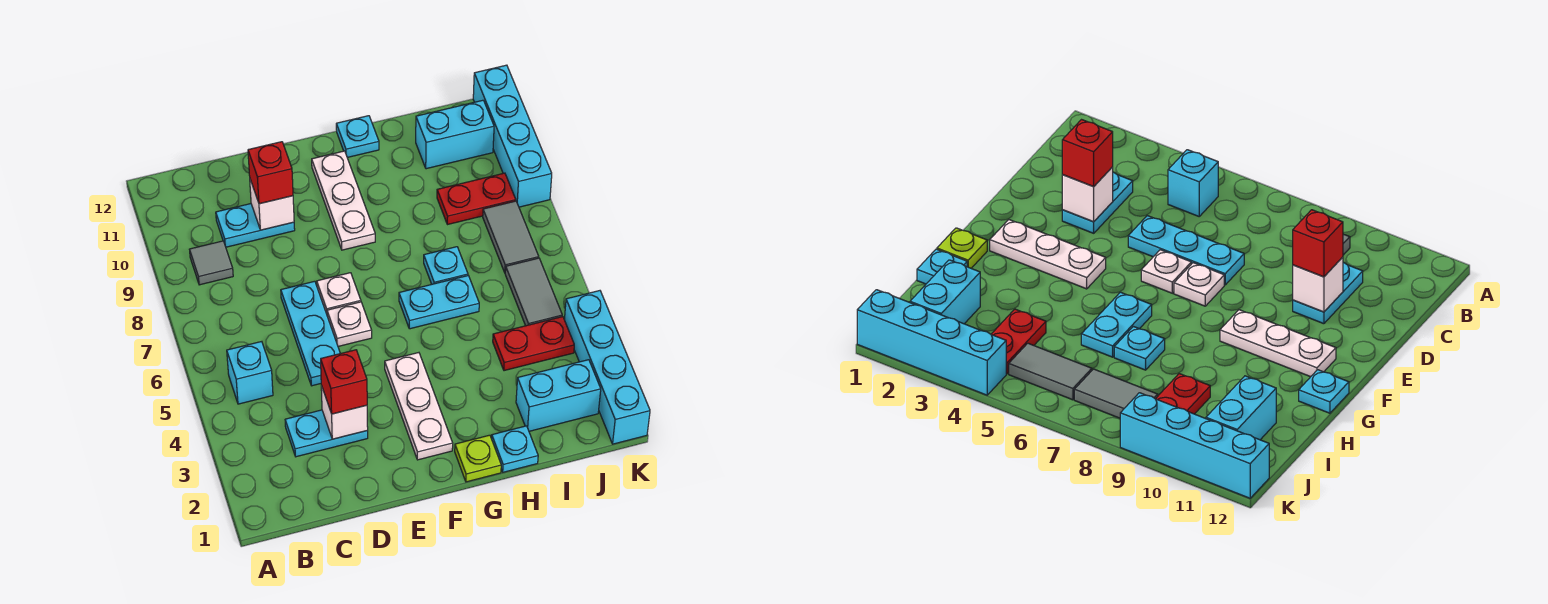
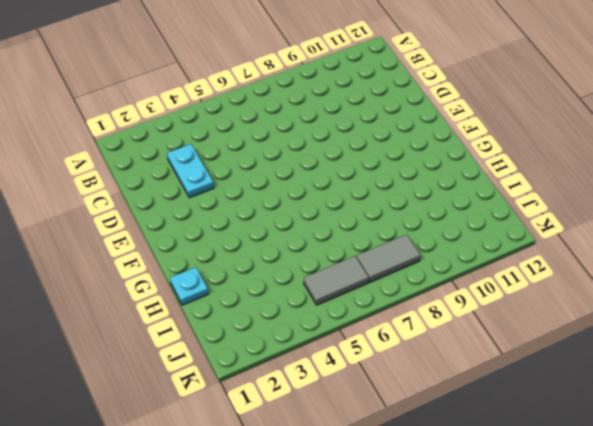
none -> cyan brick B5 level 1
none -> grey tile B9 level 1
none -> cyan plate C10:D10 level 1

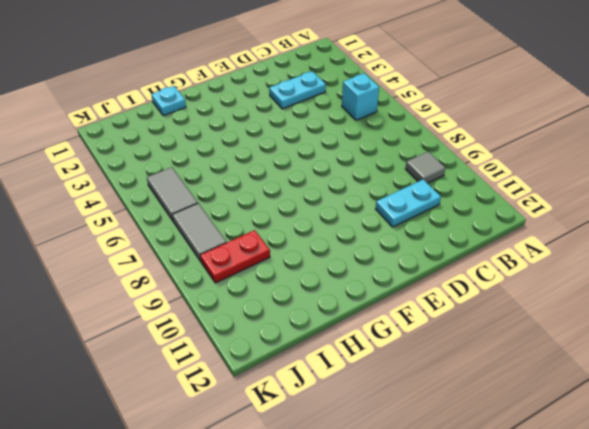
none -> cyan plate D5:D7 level 1
none -> white plate E6 level 1
none -> white plate E7 level 1

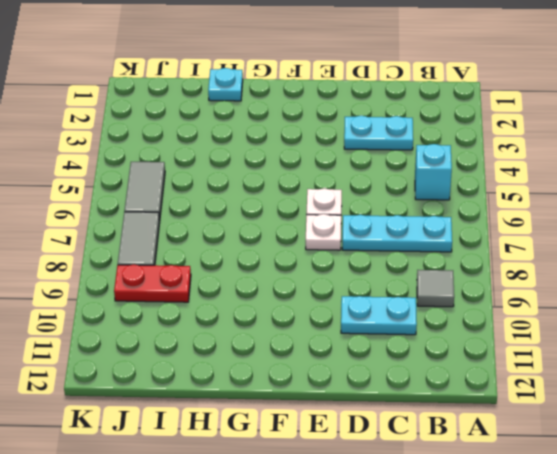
cyan plate B7:D7 level 1 -> cyan plate D5:D7 level 1
none -> white plate F2:F4 level 1
none -> white plate F9:F11 level 1
none -> lime plate G1 level 1

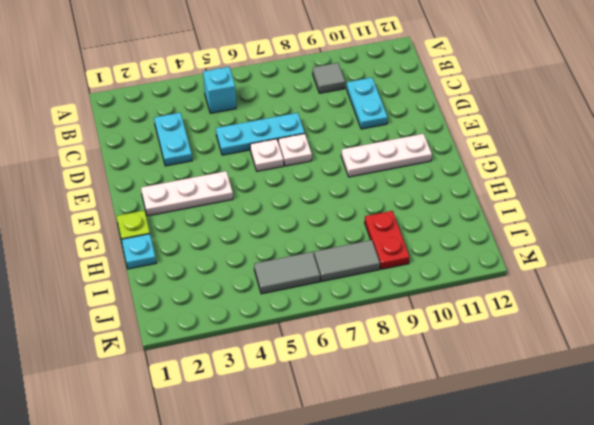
none -> cyan plate G6:H6 level 1
none -> cyan plate G12 level 1
none -> cyan plate H7 level 1

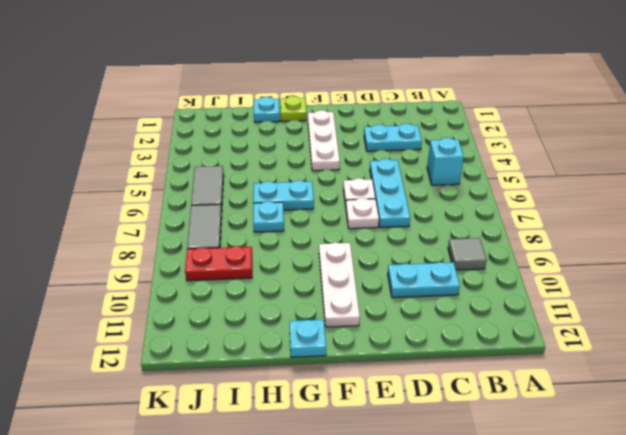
none -> cyan brick I2:J2 level 1
none -> red plate I4:J4 level 1
none -> cyan brick I11:J11 level 1

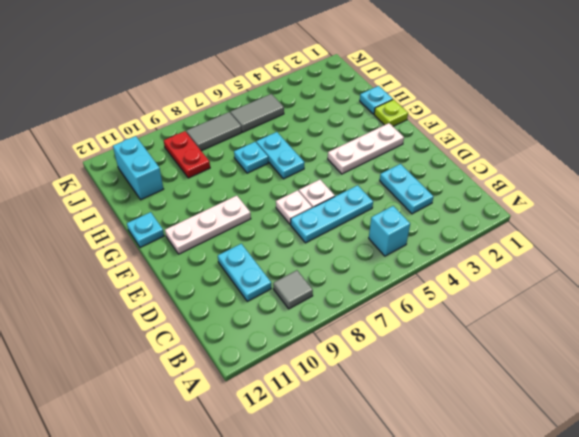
none -> cyan brick I2:J2 level 1
none -> red plate I4:J4 level 1
none -> cyan brick K1:K4 level 1

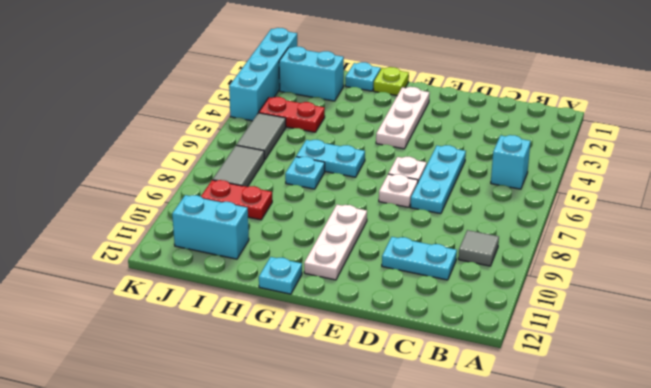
none -> cyan plate C3:D3 level 1
none -> cyan brick K9:K12 level 1
none -> white brick D3 level 2

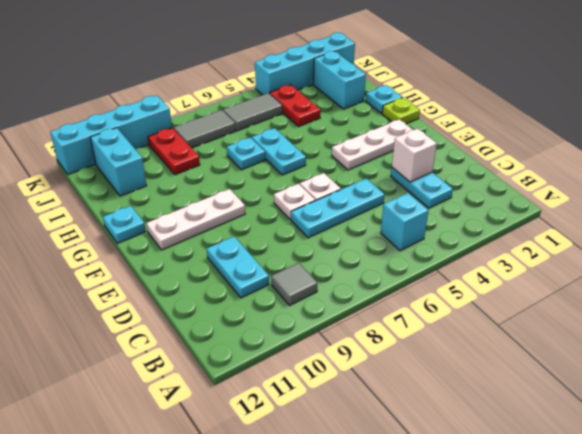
none -> white brick D10 level 2
none -> red brick D3 level 3
none -> red brick D10 level 3

